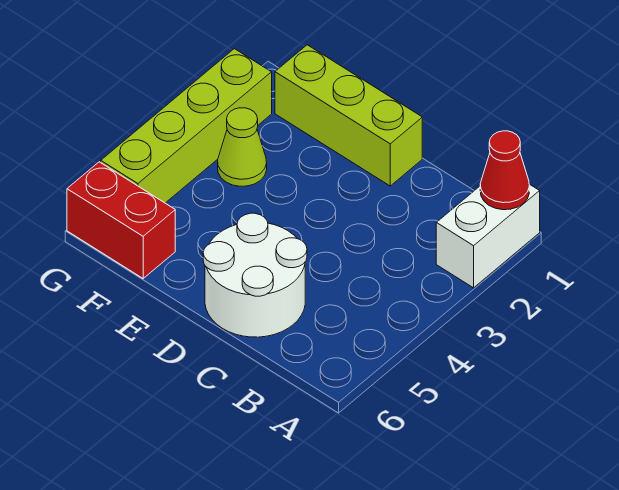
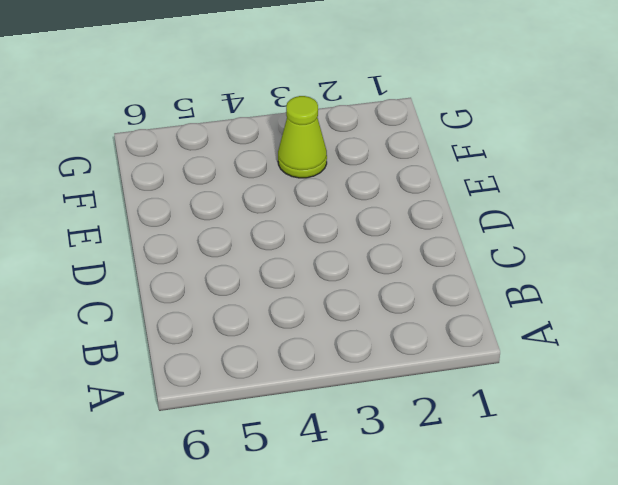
none -> white brick A1:A2 level 1
none -> white round brick C5:D6 level 1

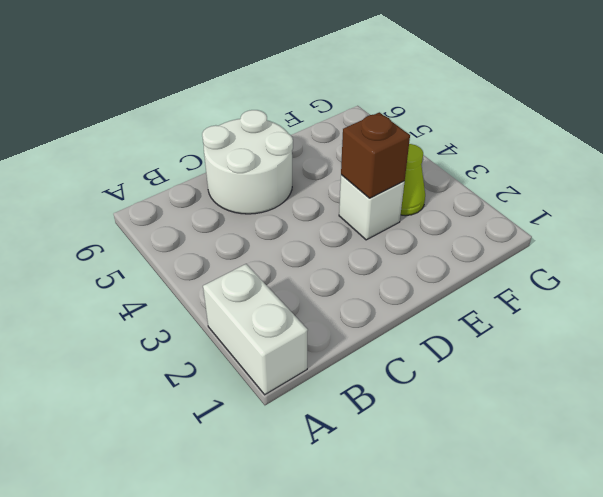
white brick E3 level 1 -> none
brown brick E3 level 2 -> none
none -> lime brick D1:F1 level 1
none -> red brick F6:G6 level 1

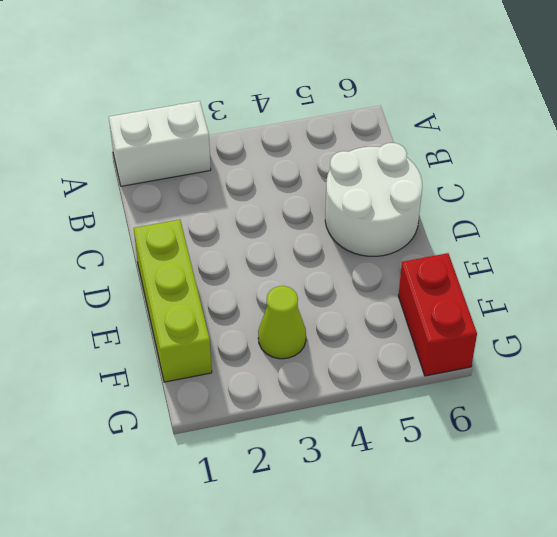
none -> lime brick G2:G5 level 1
none -> red cone A1 level 2

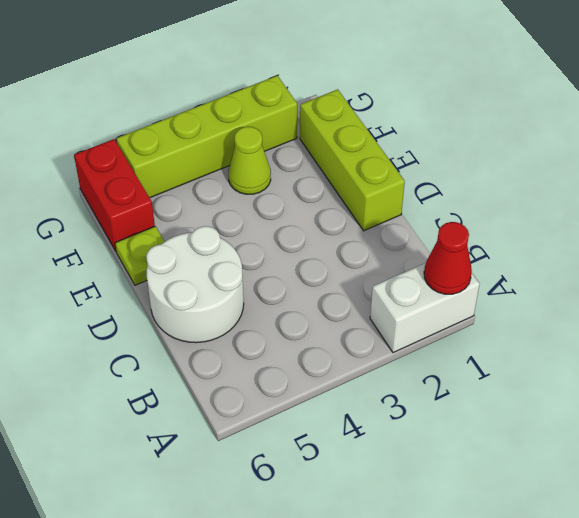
lime plate E6 level 1 -> none

